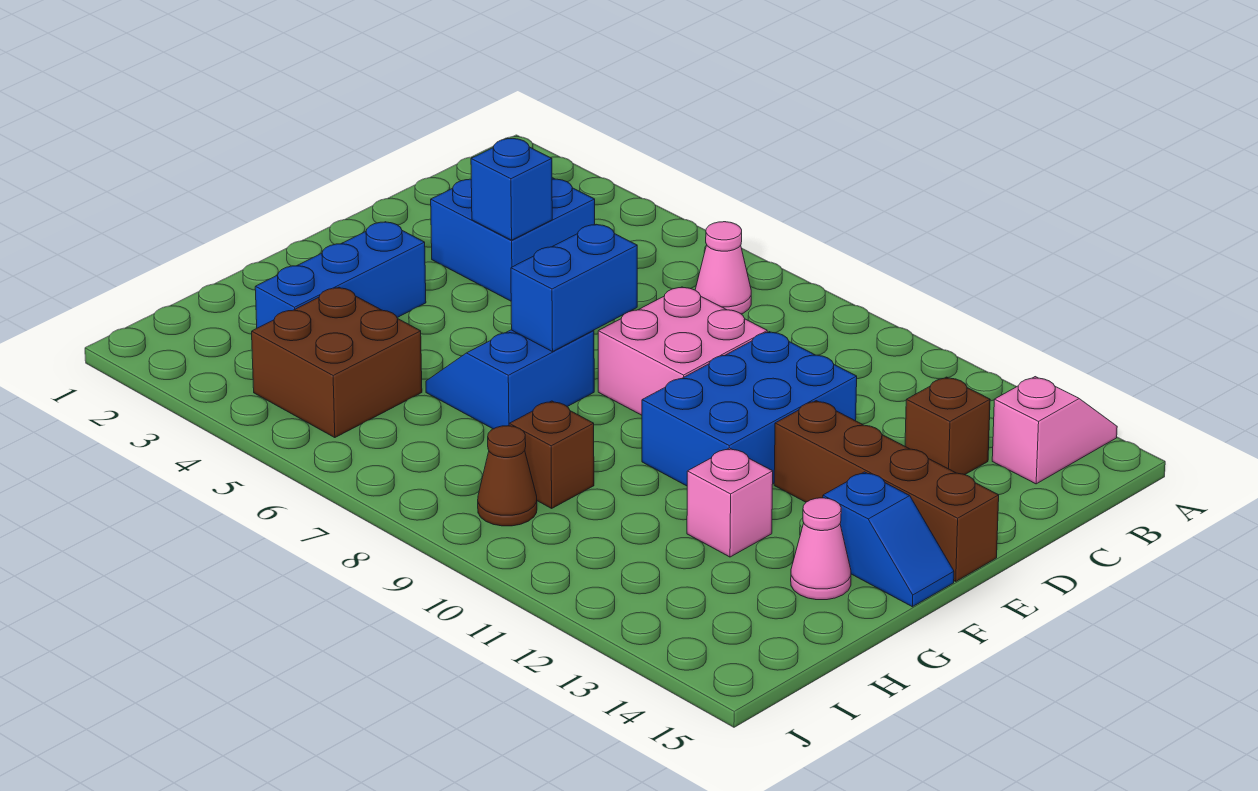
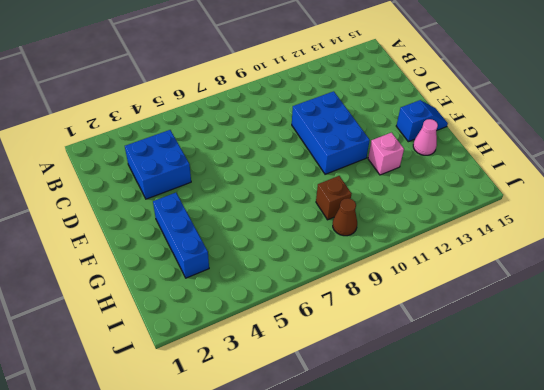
none -> pink slope A14:B14 level 1 top B
none -> pink cone B7 level 1
none -> brown brick C13 level 1

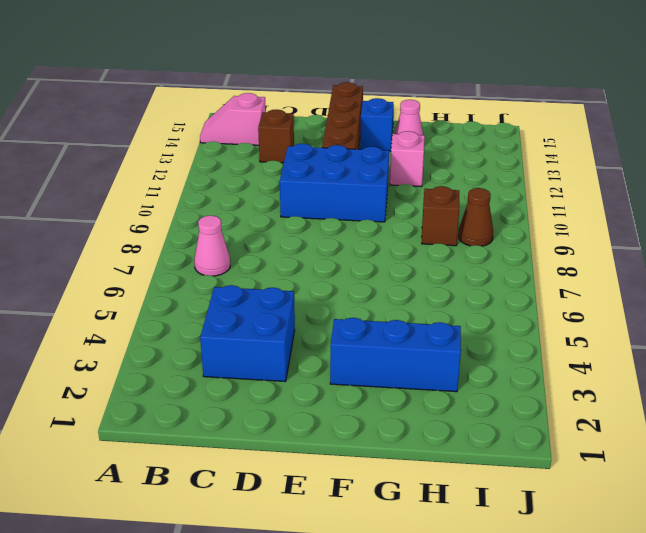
none -> pink brick D8:E9 level 1
none -> blue slope F6:G7 level 1 top 7
none -> brown brick H4:I5 level 1

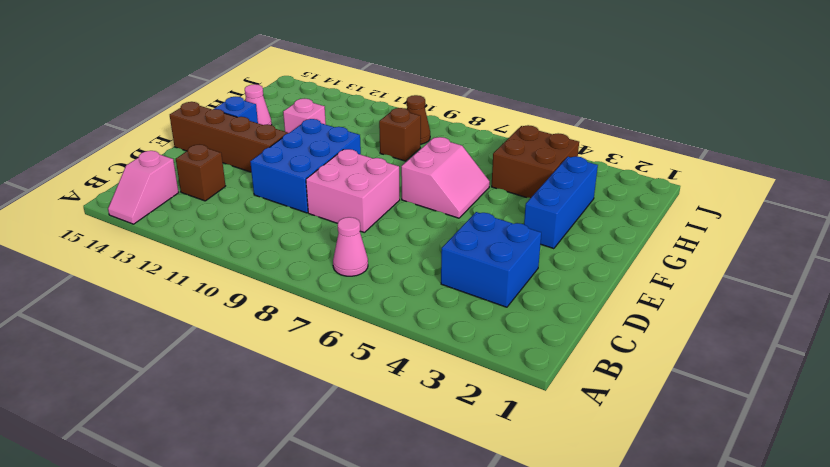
pink slope F6:G7 level 1 top 7 -> blue slope F6:G7 level 1 top 7
none -> blue brick D4 level 2
none -> blue brick E7:F7 level 2

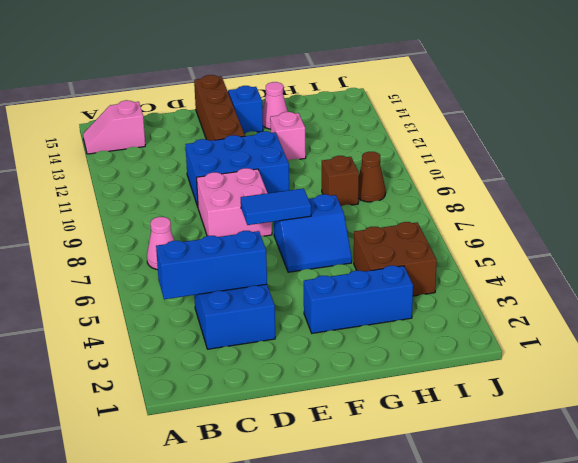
blue brick B4:D4 level 2 -> blue brick D4 level 2
blue tile E7:F7 level 2 -> blue brick E7:F7 level 2
none -> brown brick C13 level 1

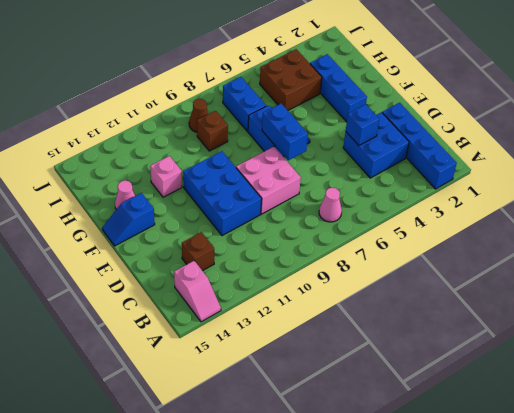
blue brick A2:D2 level 1 -> none
blue brick H7:I7 level 1 -> none
none -> brown brick E12:E15 level 1

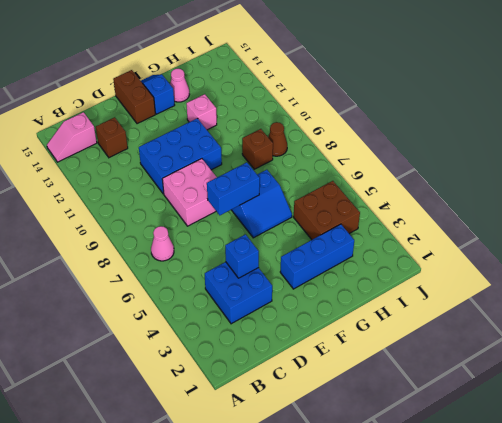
brown brick E14:E15 level 1 -> brown brick E12:E15 level 1

